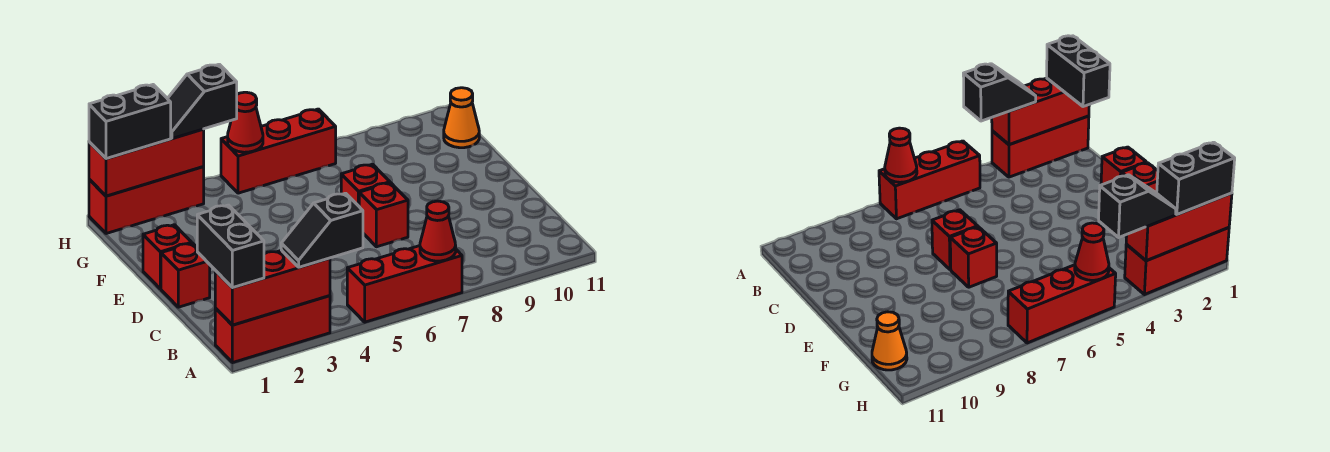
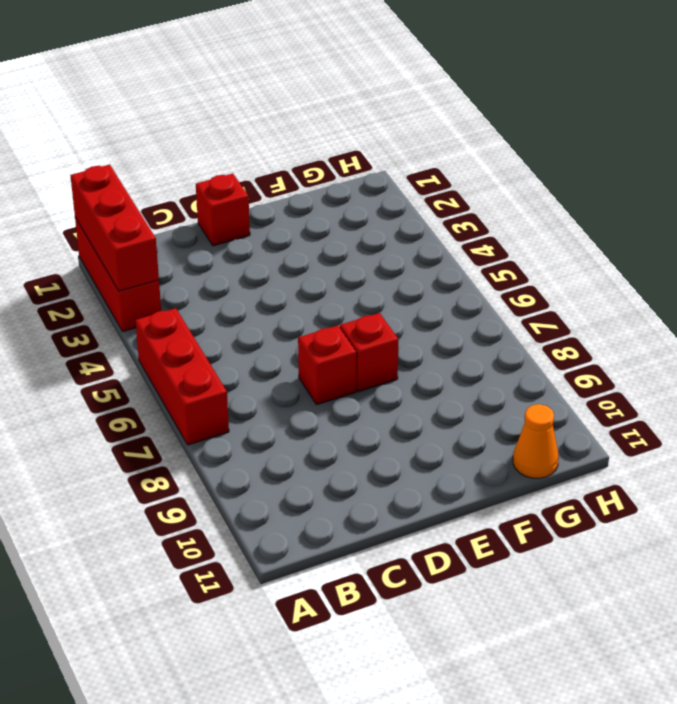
none -> red brick E1 level 1
none -> red brick H1:H3 level 1
none -> red brick H5:H7 level 1

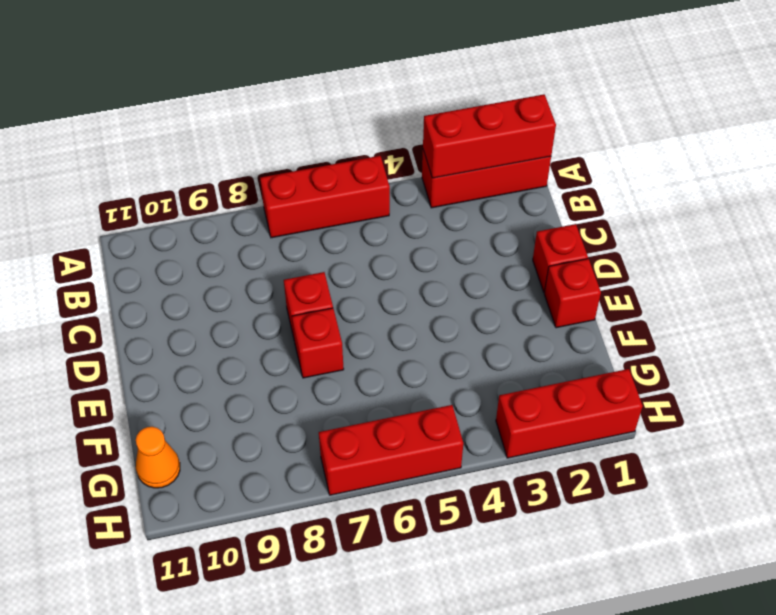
none -> red cone A7 level 2
none -> red brick H1:H3 level 2
none -> red cone H5 level 2

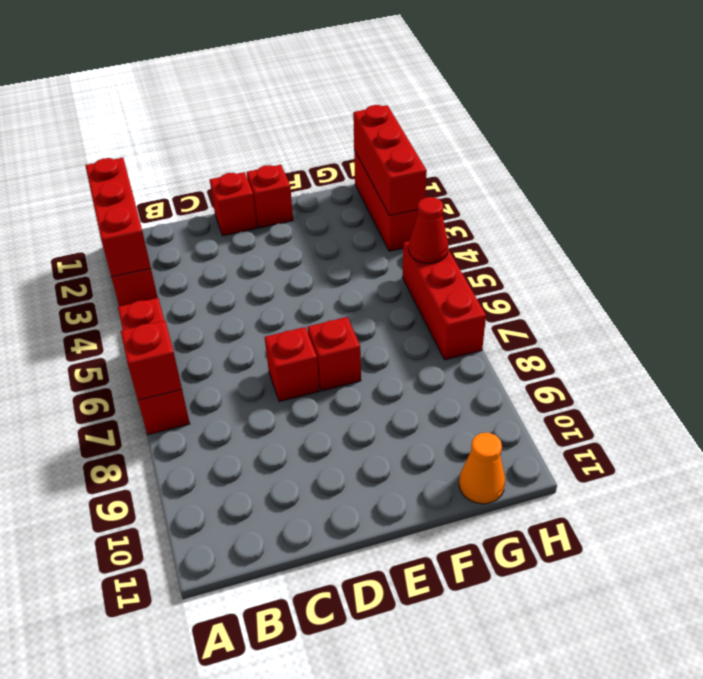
red brick A7 level 2 -> red cone A7 level 2
none -> black brick A1:B1 level 3
none -> black slope A3:A4 level 3 top 4
none -> black brick H1:H2 level 3

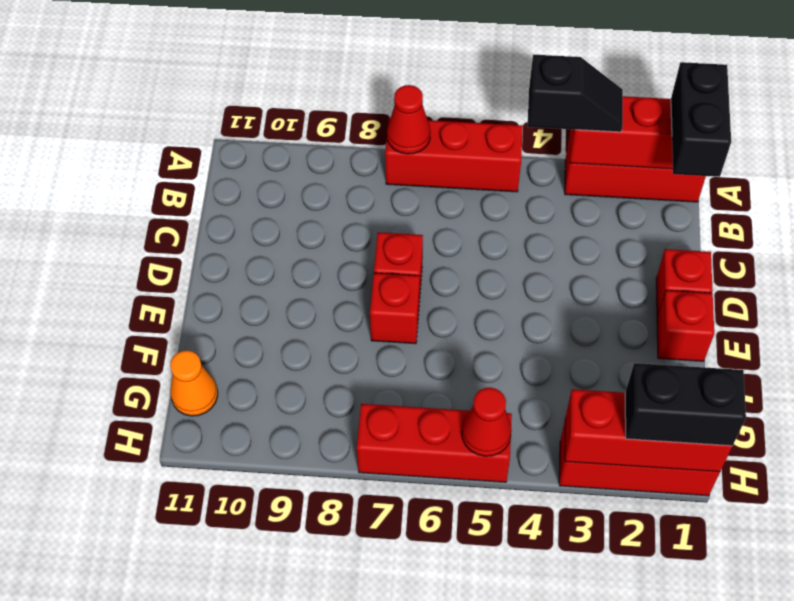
none -> black slope H3:H4 level 3 top 4

